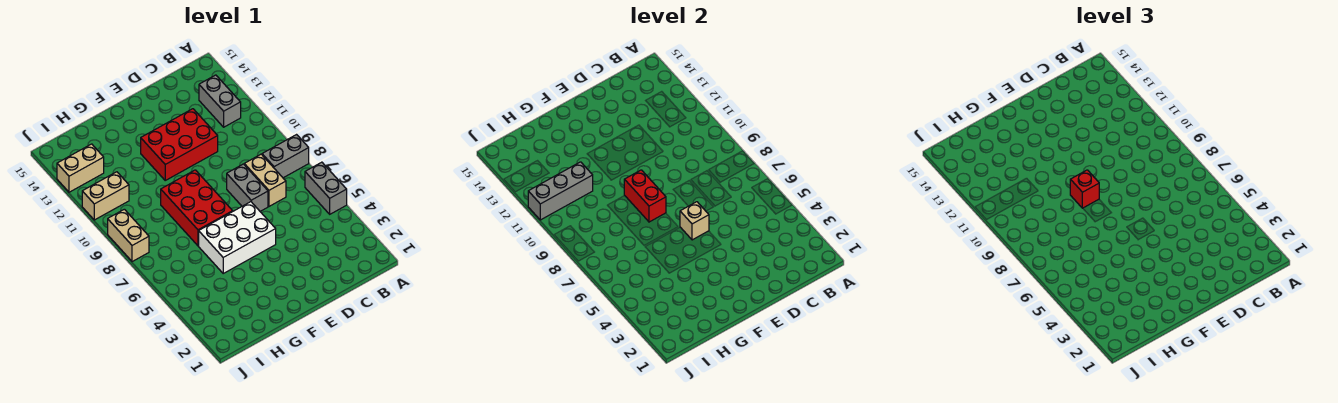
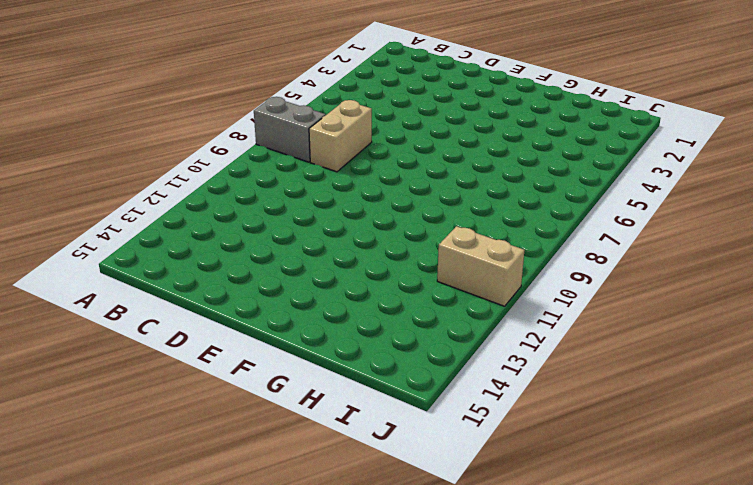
none -> grey brick A5:A6 level 1
none -> grey brick B12:B13 level 1
none -> grey brick D7:D8 level 1

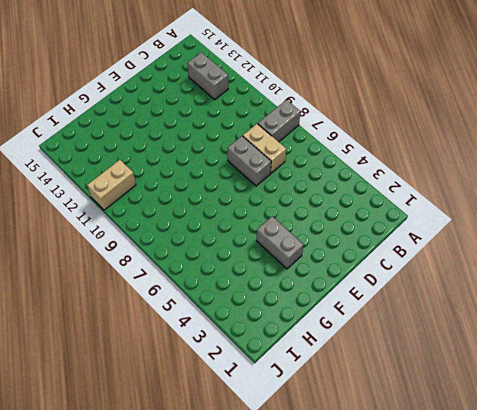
grey brick F3:F4 level 1 -> grey brick A5:A6 level 1
none -> red brick D11:F12 level 1
none -> white brick E5:G6 level 1
none -> red brick F7:G9 level 1

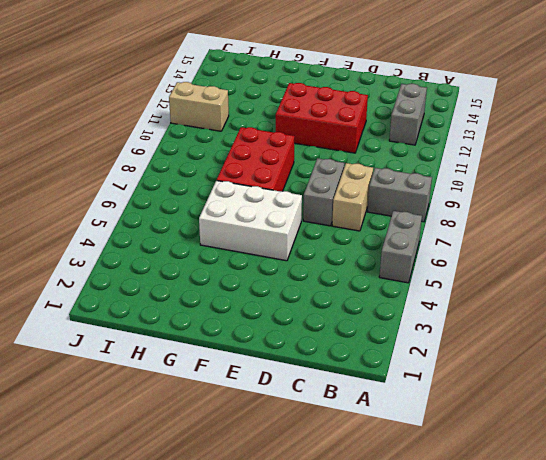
none -> tan brick I13:J13 level 1
none -> tan brick J8:J9 level 1
none -> tan brick E6 level 2

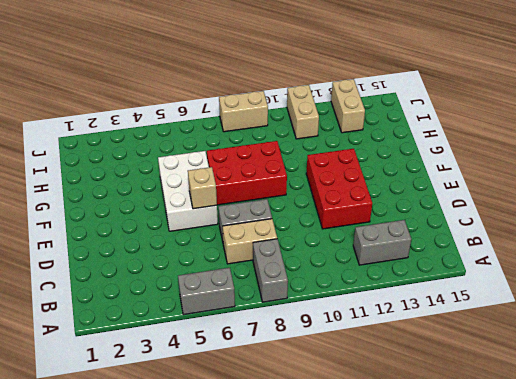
none -> red brick F8:F9 level 2
none -> grey brick H11:J11 level 2
none -> red brick F9 level 3

